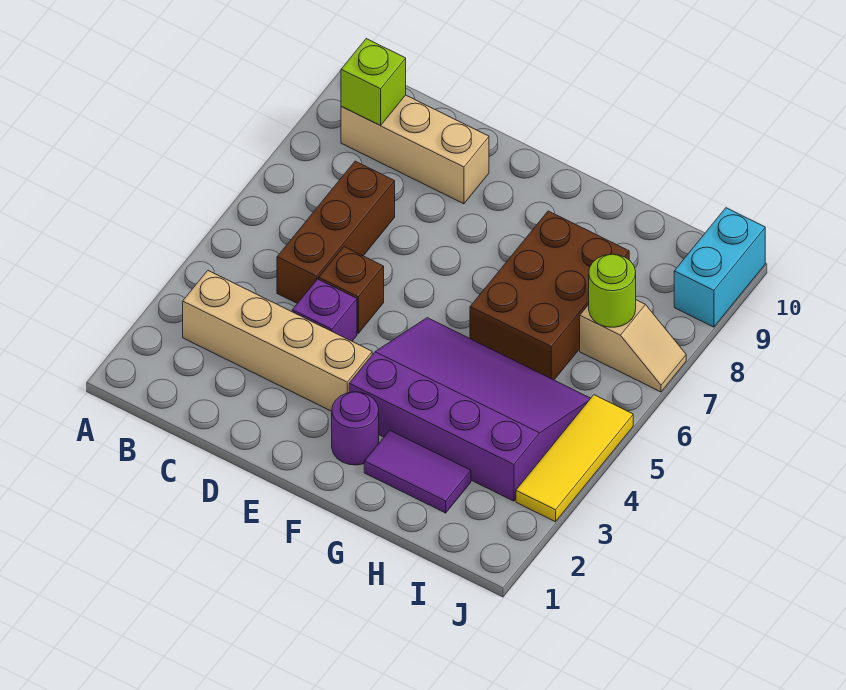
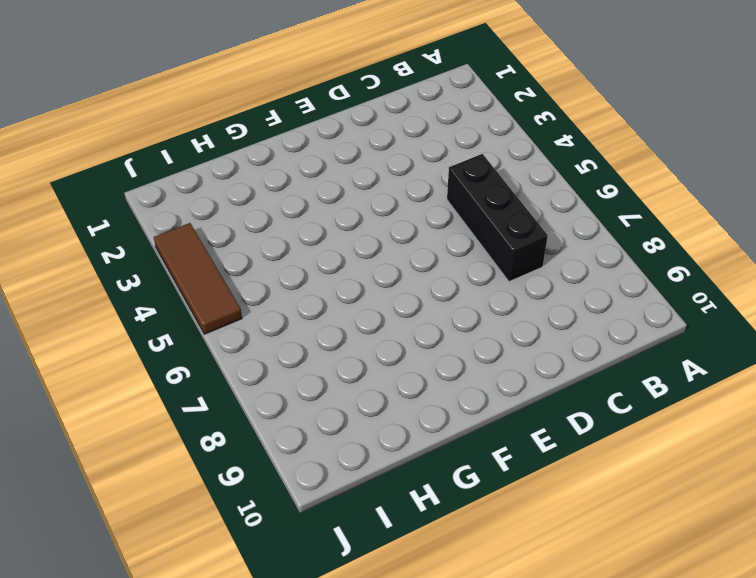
black brick C5:C7 level 1 -> brown brick C5:C7 level 1
brown tile J3:J5 level 1 -> yellow tile J3:J5 level 1
none -> tan brick B3:E3 level 1
none -> tan brick B9:D9 level 1
none -> purple brick D4 level 1

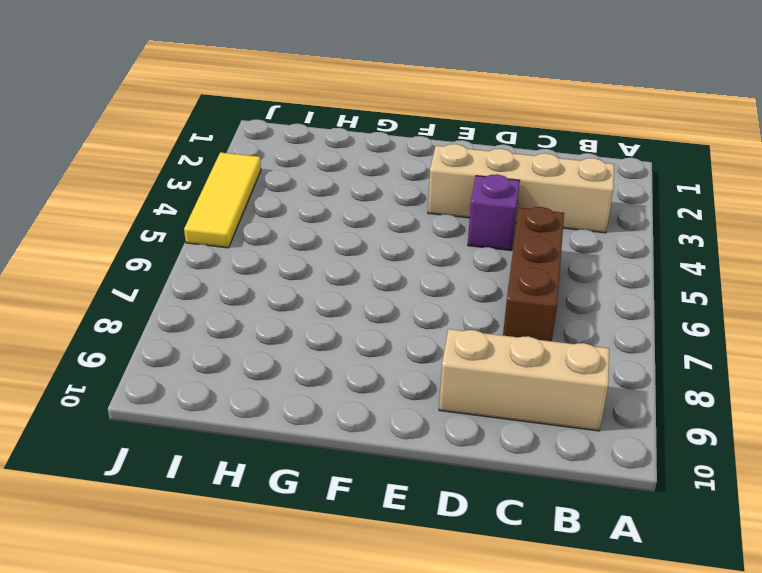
none -> brown brick D5 level 1
none -> purple round brick F2 level 1
none -> purple slope F3:I5 level 1 top 3

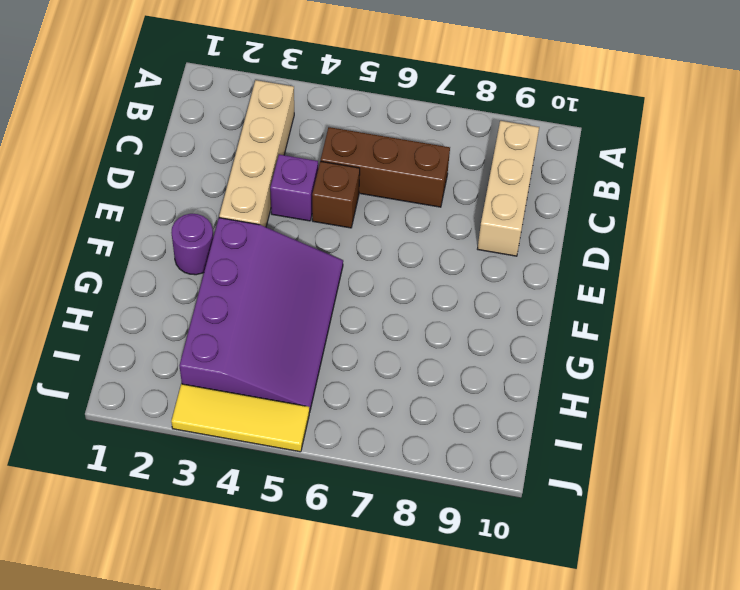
none -> purple tile G2:H2 level 1
none -> brown brick G6:H8 level 1
none -> tan slope I7:J7 level 1 top I

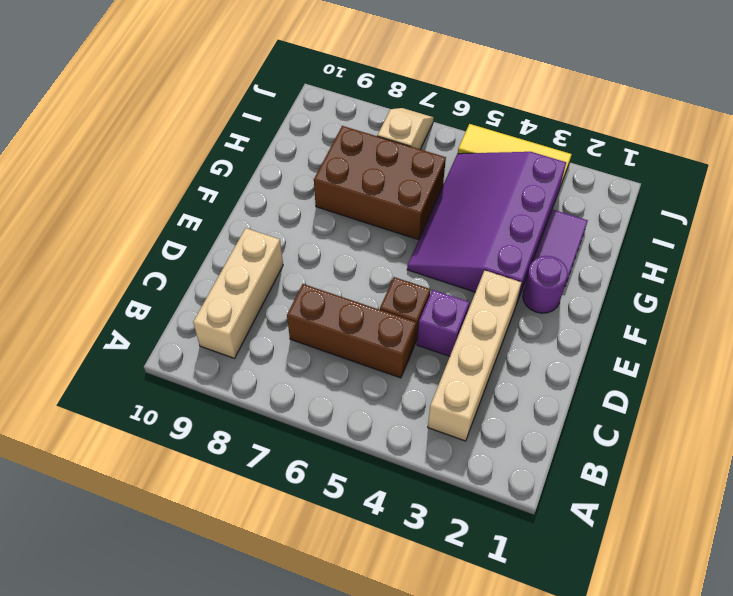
none -> cyan brick J9:J10 level 1
none -> lime brick B9 level 2
none -> lime round brick I7 level 2

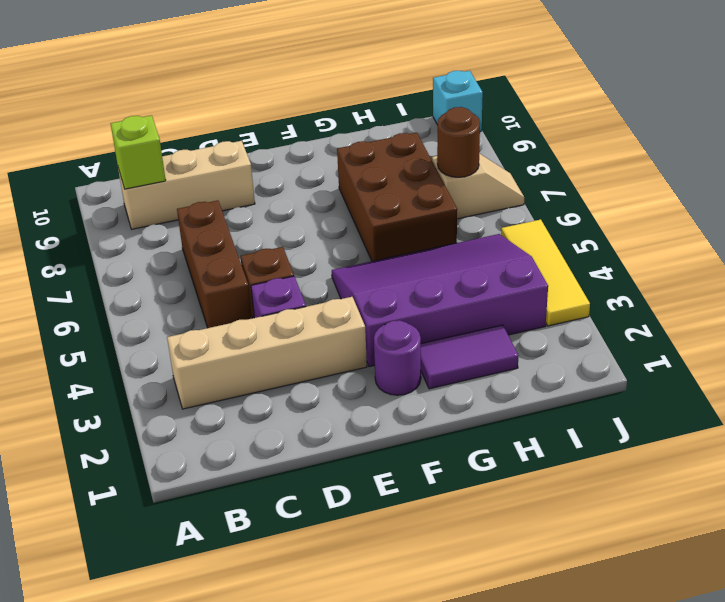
brown round brick I7 level 2 -> lime round brick I7 level 2
cyan brick J10 level 1 -> cyan brick J9:J10 level 1

